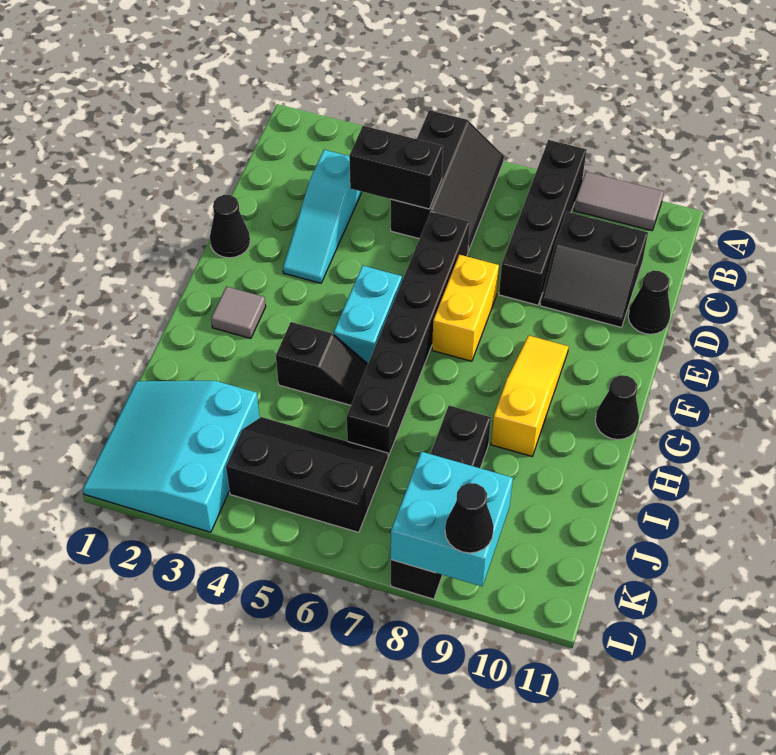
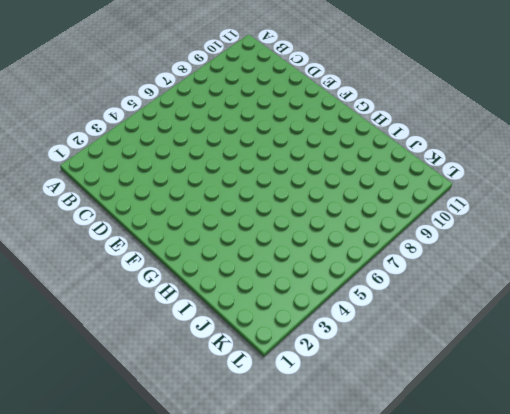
none -> black slope A5:C6 level 1 top 5
none -> black brick A8:D8 level 1
none -> grey tile A9:A10 level 1

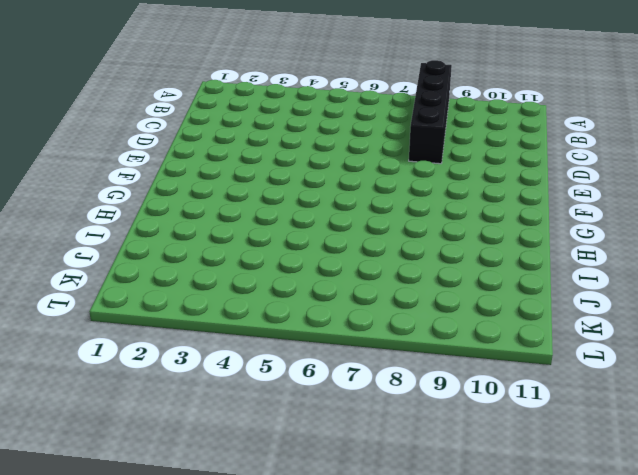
none -> black slope A5:C6 level 1 top 5
none -> grey tile A9:A10 level 1
none -> cyan slope C3:E3 level 1 top C

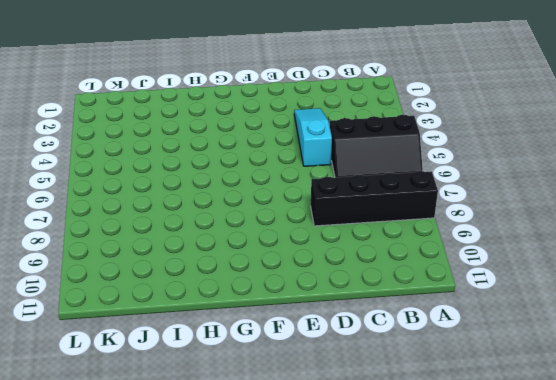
cyan slope D3:D5 level 1 top 5 -> cyan slope C3:E3 level 1 top C
none -> grey tile A9:A10 level 1
none -> black slope C9:D10 level 1 top C
none -> black brick D6:I6 level 1

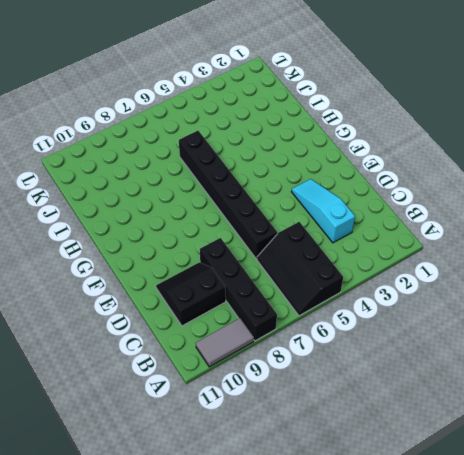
none -> black cone D11 level 1
none -> black cone E1 level 1
none -> yellow brick E7:F7 level 1

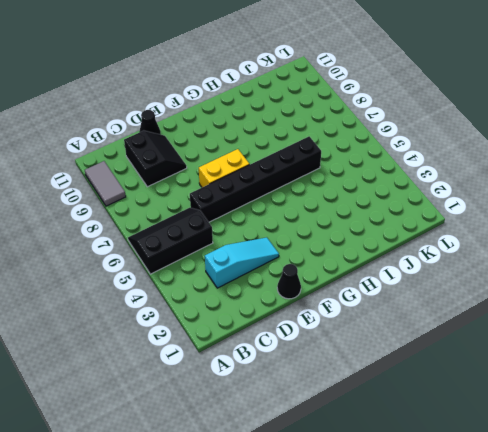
none -> black brick A8:D8 level 1
none -> cyan brick F5:G5 level 1
none -> yellow slope F9:H9 level 1 top H

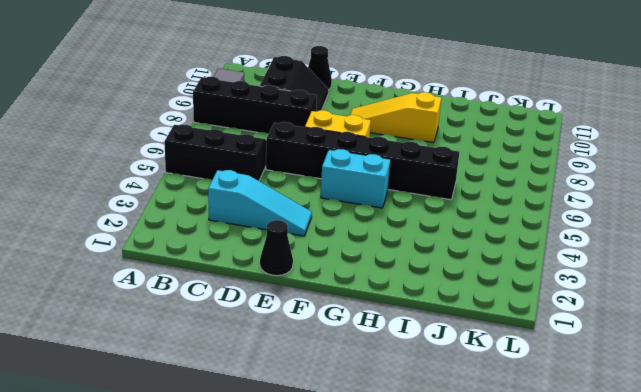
none -> grey tile G2 level 1
none -> black cone G11 level 1
none -> black slope H4:H5 level 1 top 4

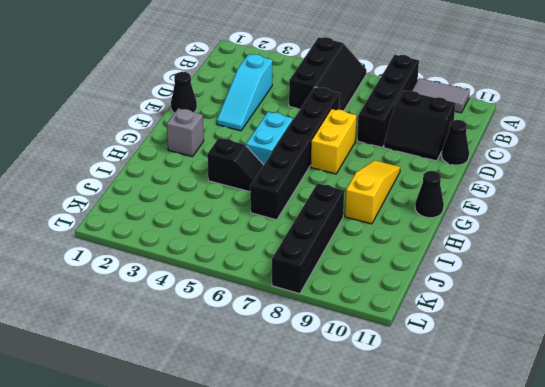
grey brick G2 level 1 -> grey tile G2 level 1
none -> cyan slope J1:L3 level 1 top 3
none -> black slope J4:K6 level 1 top K
none -> black brick C4:C5 level 2

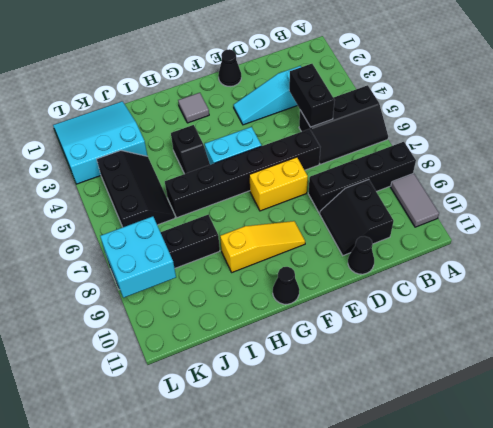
none -> black cone L9 level 3

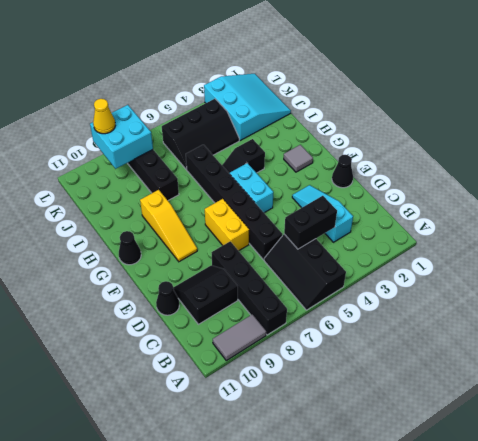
yellow cone L9 level 3 -> black cone L9 level 3

